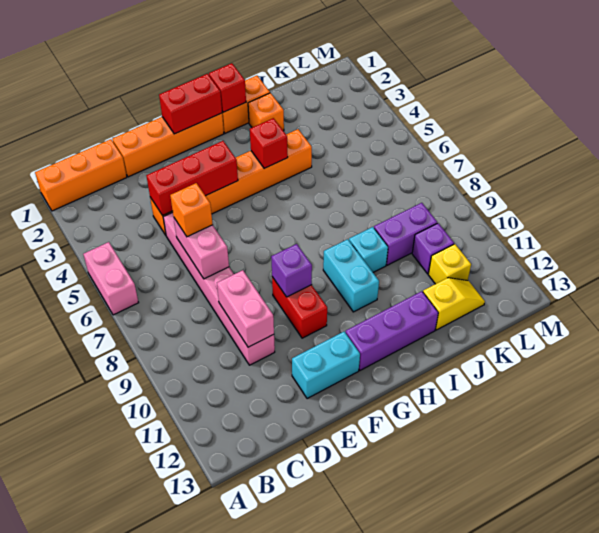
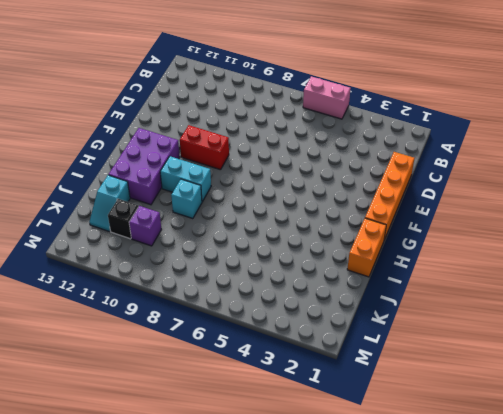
purple brick G11:I12 level 1 -> purple brick G12:I12 level 1
cyan slope J12:K12 level 1 top J -> yellow slope J12:K12 level 1 top J
black brick K11 level 1 -> yellow brick K11 level 1
none -> orange brick A1:C1 level 1
none -> orange brick D4:I4 level 1
none -> pink brick D5:D10 level 1

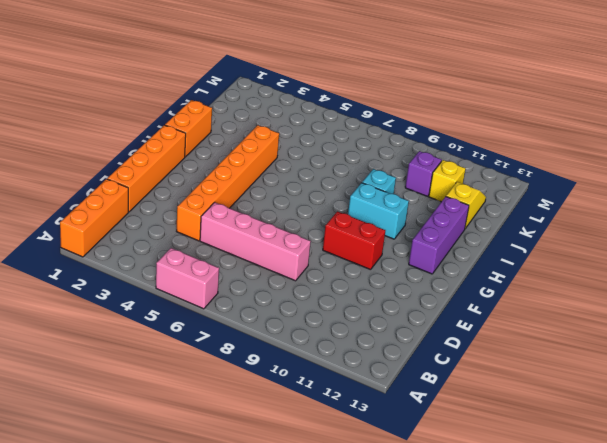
pink brick D5:D8 level 1 -> pink brick D5:D10 level 1
none -> cyan brick E12:F12 level 1
none -> orange brick I2 level 1
none -> purple brick J9:K9 level 1

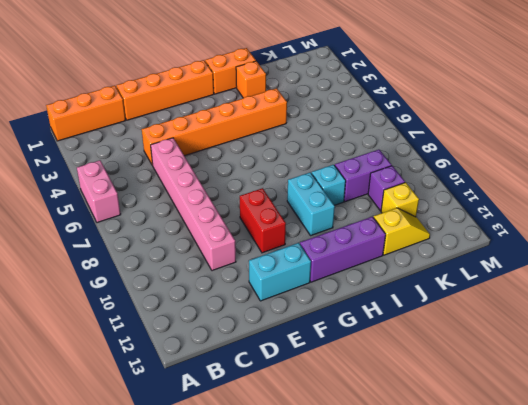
none -> red brick D4:F4 level 2
none -> pink brick D6:D7 level 2
none -> pink brick D9:D10 level 2

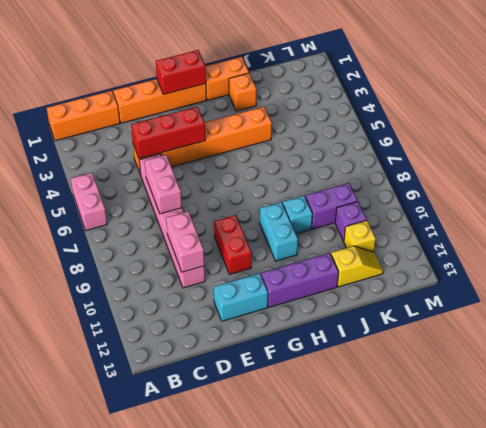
none -> purple brick F9 level 2
none -> red brick H1 level 2
none -> red brick H4 level 2

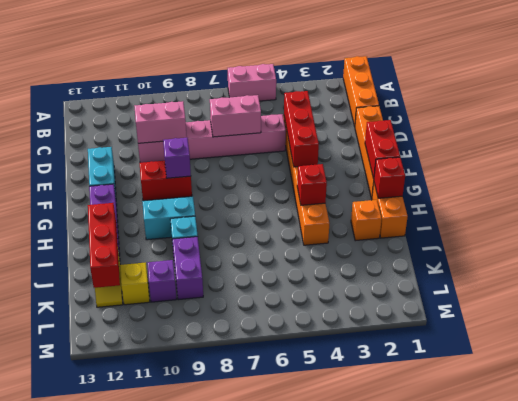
red brick I12:K12 level 2 -> none
none -> orange brick D6 level 3

